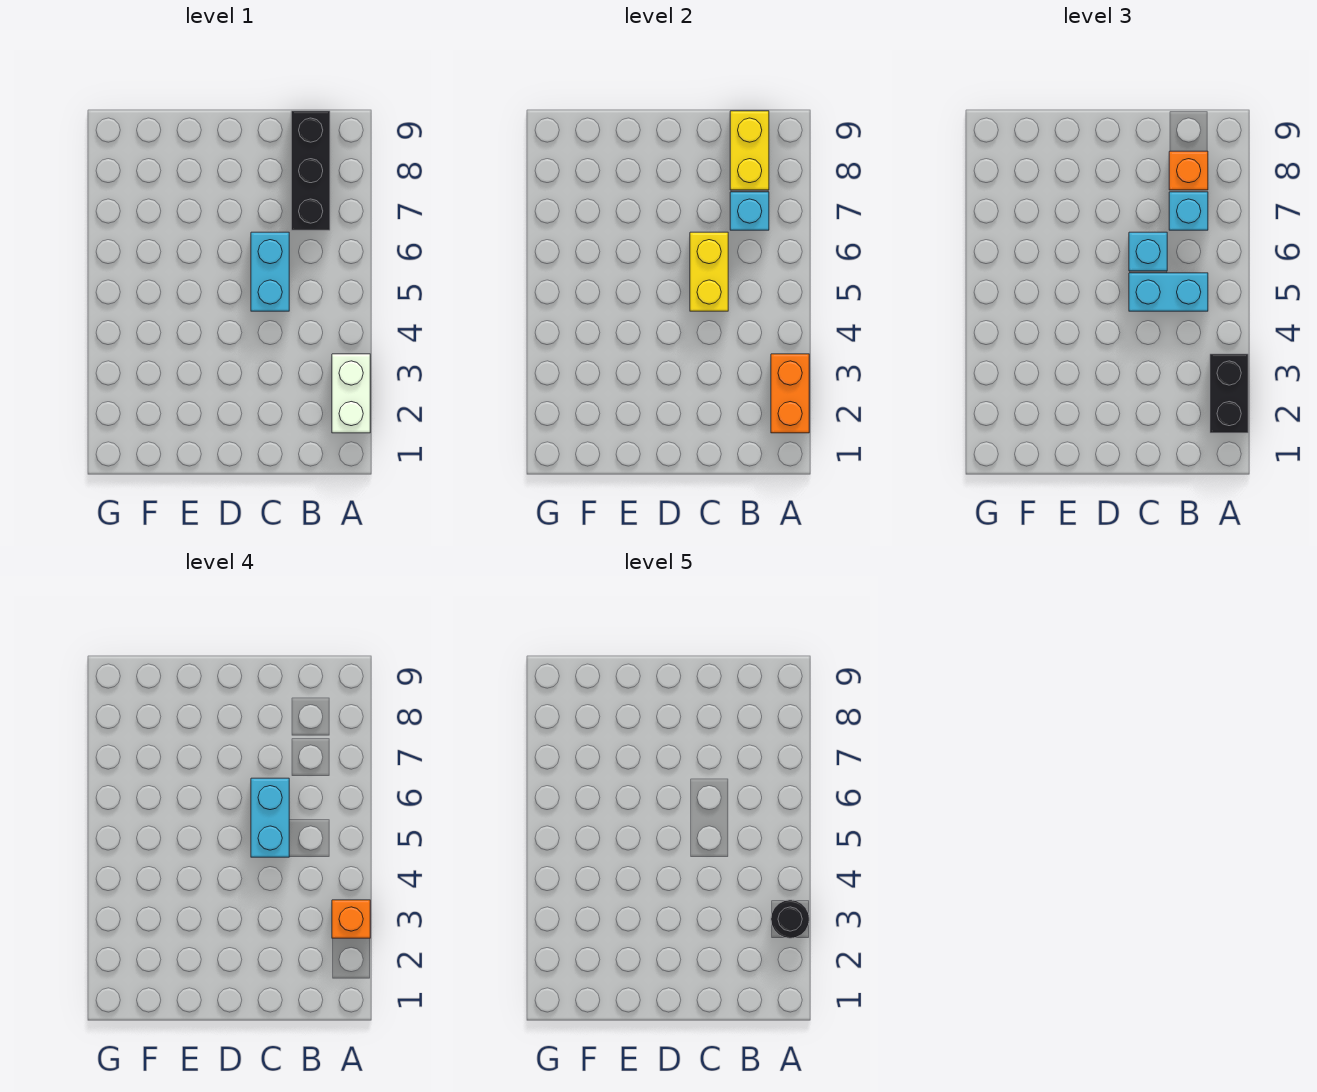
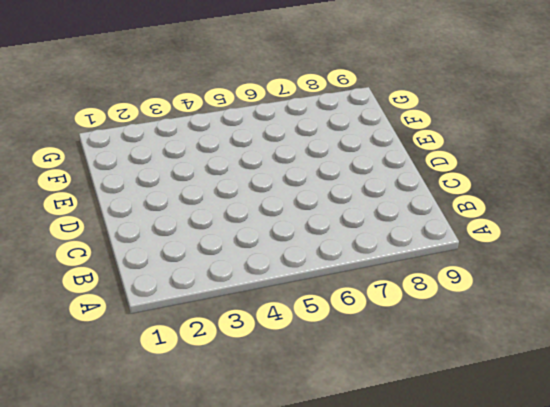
none -> white brick A2:A3 level 1
none -> black brick B7:B9 level 1
none -> cyan brick C5:C6 level 1

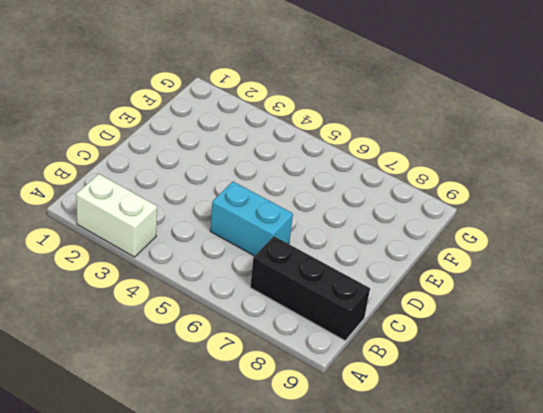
none -> orange brick A2:A3 level 2
none -> cyan brick B7 level 2
none -> yellow brick B8:B9 level 2

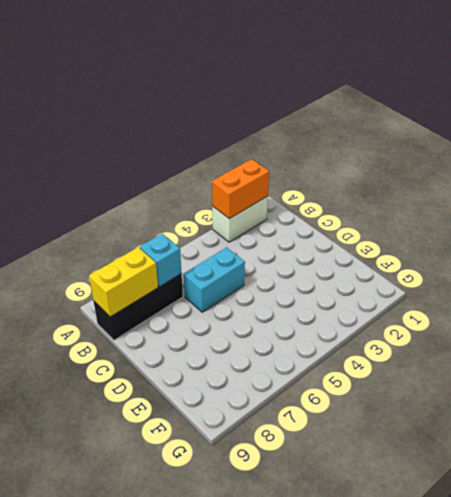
none -> yellow brick C5:C6 level 2
none -> black brick A2:A3 level 3
none -> cyan brick B5:C5 level 3

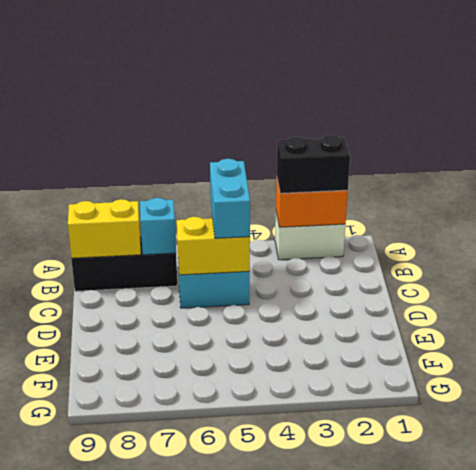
none -> cyan brick B7 level 3
none -> orange brick B8 level 3
none -> cyan brick C6 level 3

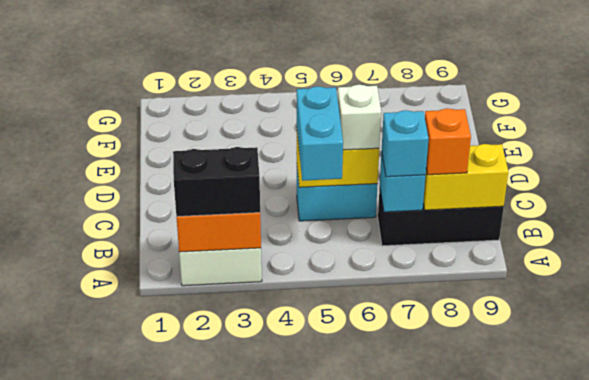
white brick C6 level 3 -> cyan brick C6 level 3
none -> orange brick A3 level 4
none -> cyan brick C5:C6 level 4
none -> black round brick A3 level 5

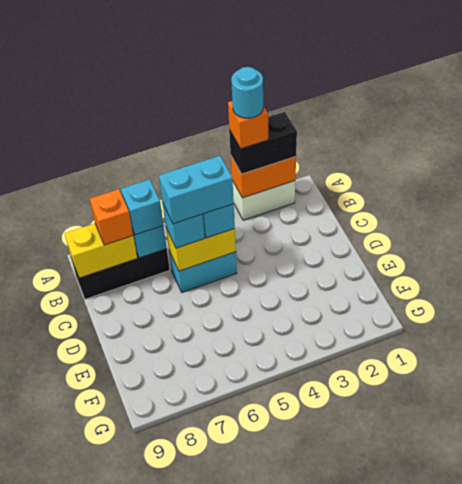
cyan round brick A3 level 5 -> black round brick A3 level 5

